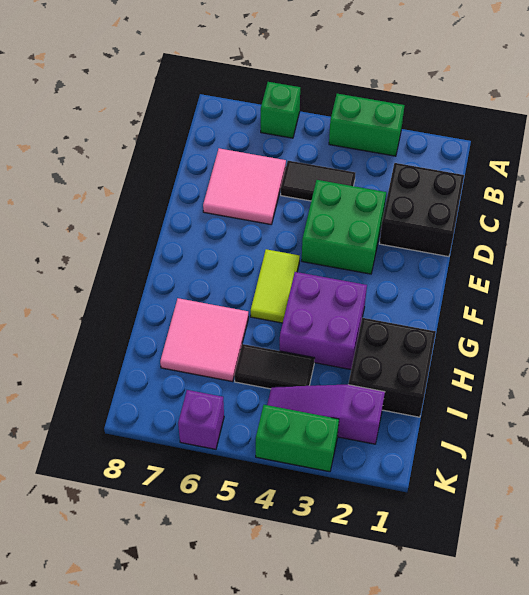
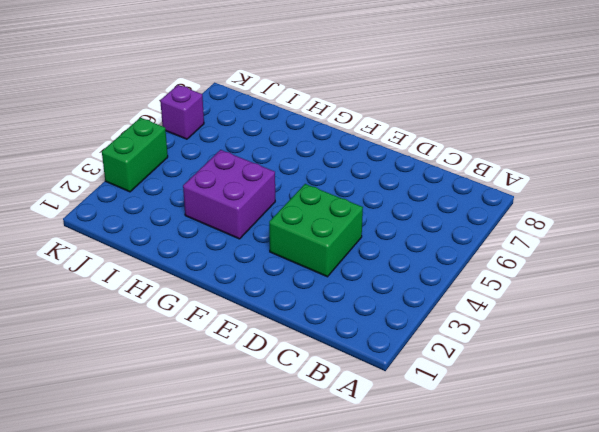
none -> green brick A3:A4 level 1
none -> green brick A6 level 1
none -> black brick C1:D2 level 1

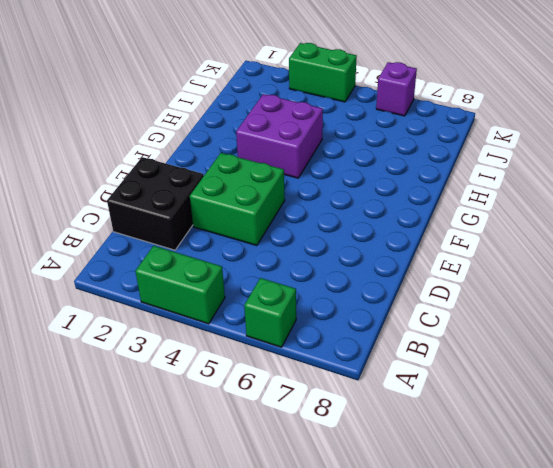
none -> black tile C4:C5 level 1
none -> pink tile C6:D7 level 1
none -> lime tile F5:G5 level 1

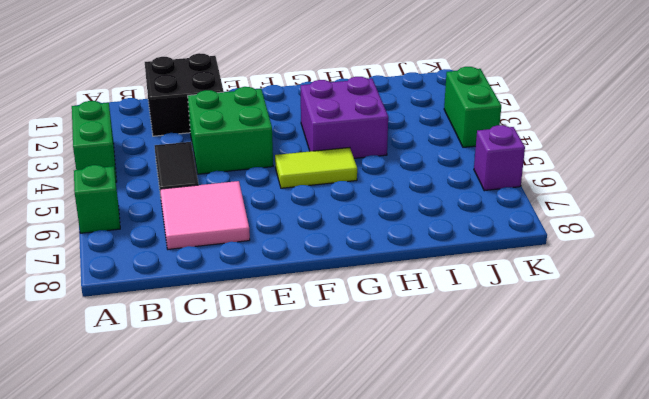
none -> black brick H1:I2 level 1
none -> pink tile H6:I7 level 1
none -> black tile I4:I5 level 1

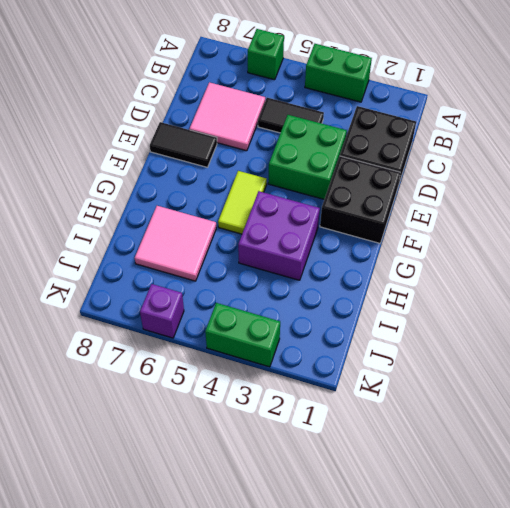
black brick E1:F2 level 1 -> black brick H1:I2 level 1
black tile E7:E8 level 1 -> black tile I4:I5 level 1
none -> purple slope J2:J4 level 1 top 2

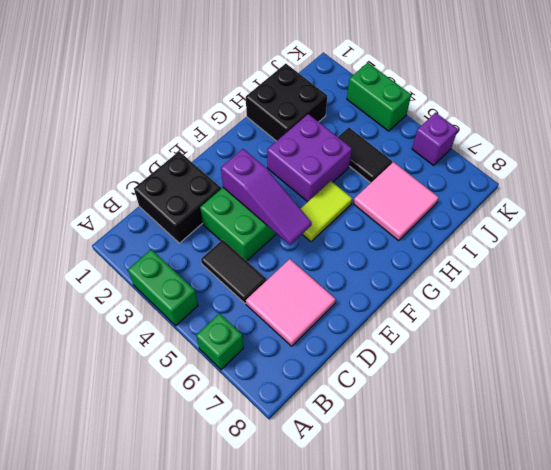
purple slope E3:E5 level 2 top 3 -> purple slope J2:J4 level 1 top 2

